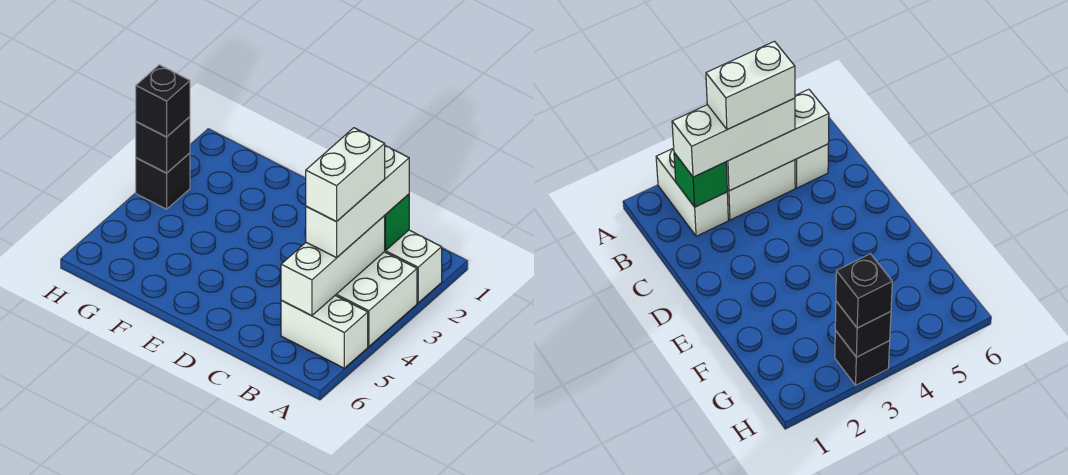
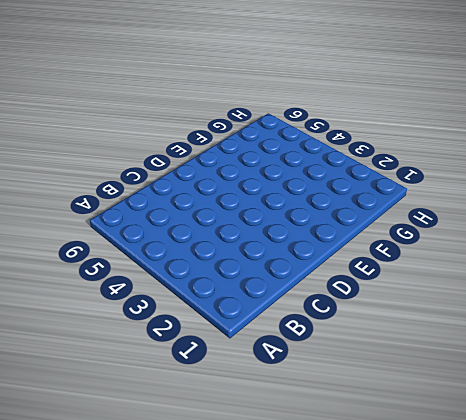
none -> white brick A2:B2 level 1
none -> white brick A3:B4 level 1

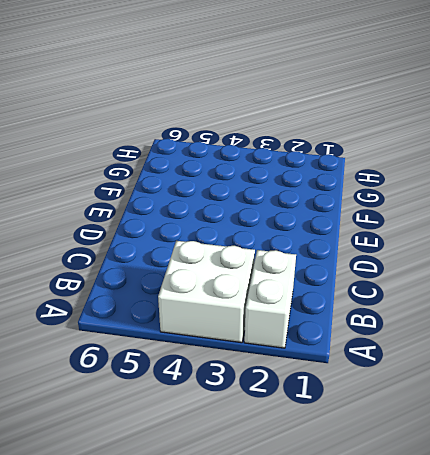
none -> white brick A5:B5 level 1
none -> black brick H3 level 1

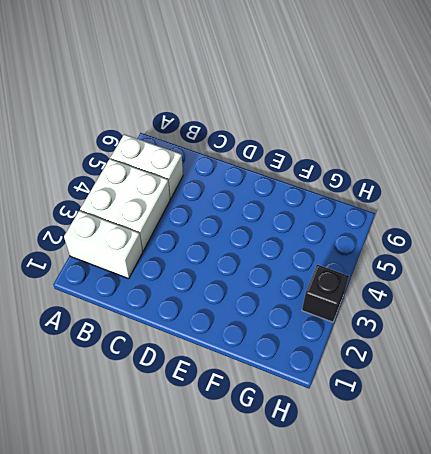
none -> green brick B2 level 2
none -> white brick B3:B5 level 2

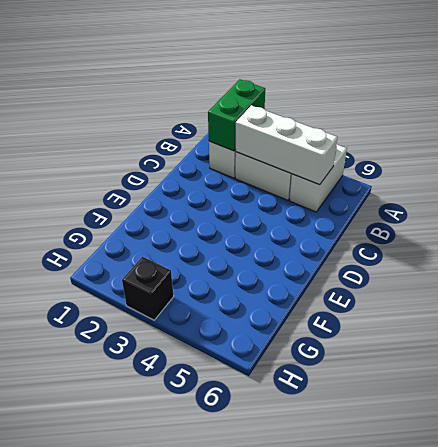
green brick A2:B2 level 2 -> green brick B2 level 2
none -> black brick H3 level 2
none -> white brick B2:B4 level 3

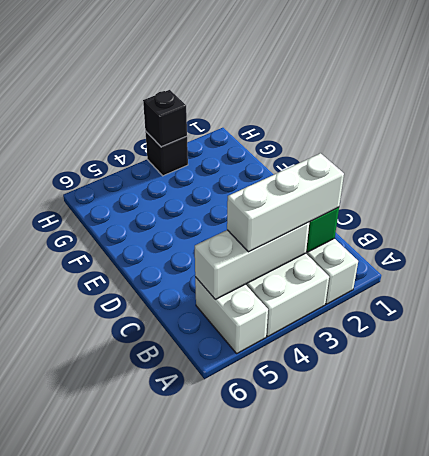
none -> black brick H3 level 3
none -> white brick B3:B4 level 4

